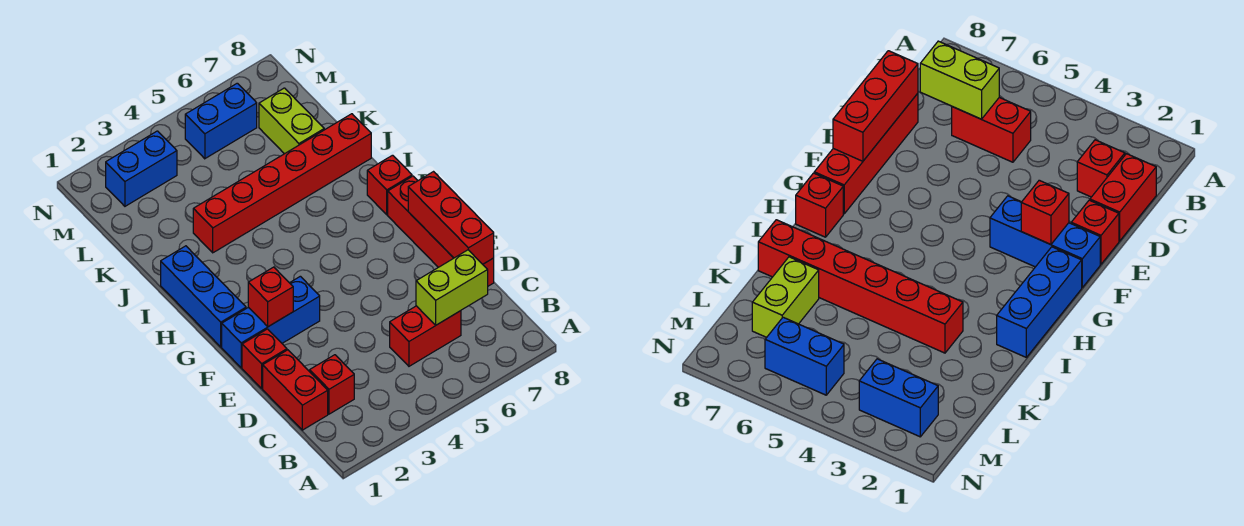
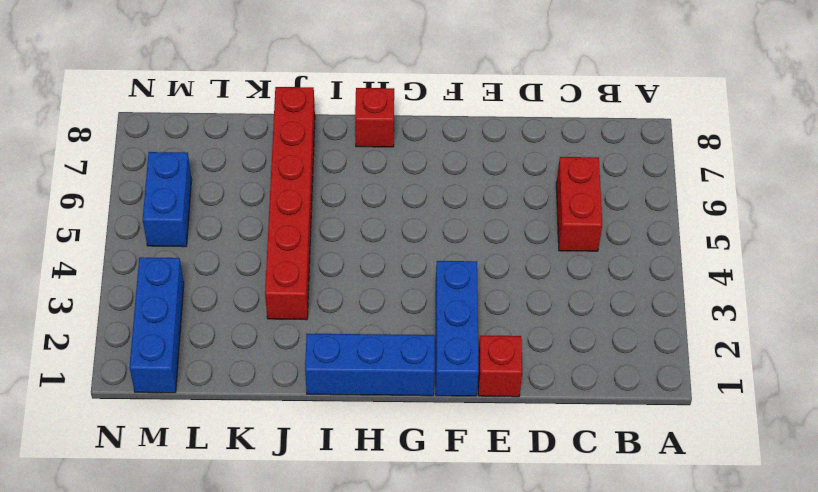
blue brick M1:M3 level 1 -> blue brick M2:M3 level 1
none -> red brick C1:D1 level 1
none -> red brick C2 level 1
none -> red brick D8:G8 level 1

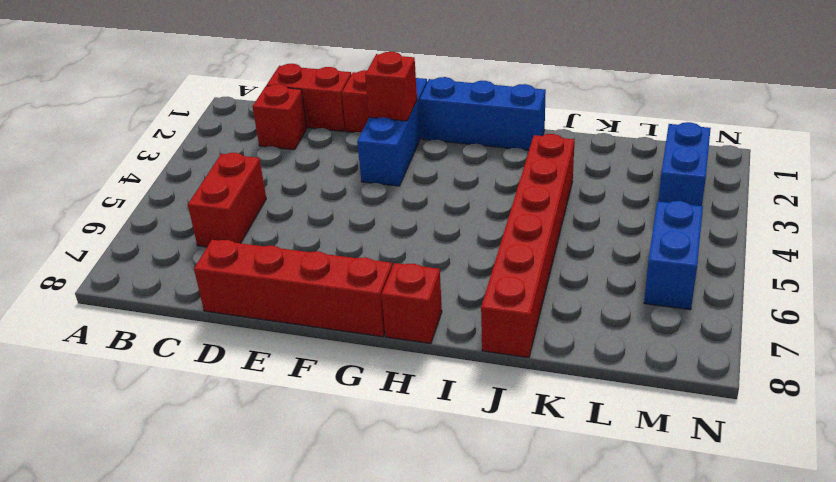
none -> lime brick K7:L7 level 1
none -> lime brick C6:C7 level 2
none -> red brick D8:F8 level 2

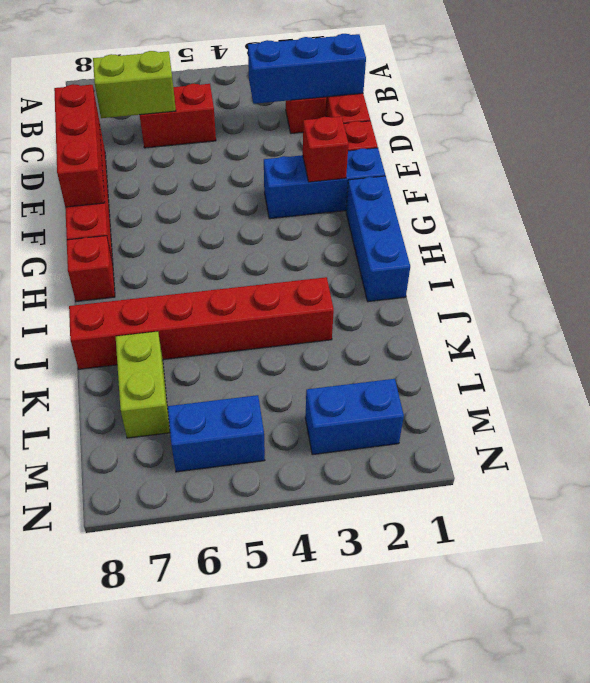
blue brick C1:C3 level 2 -> none

